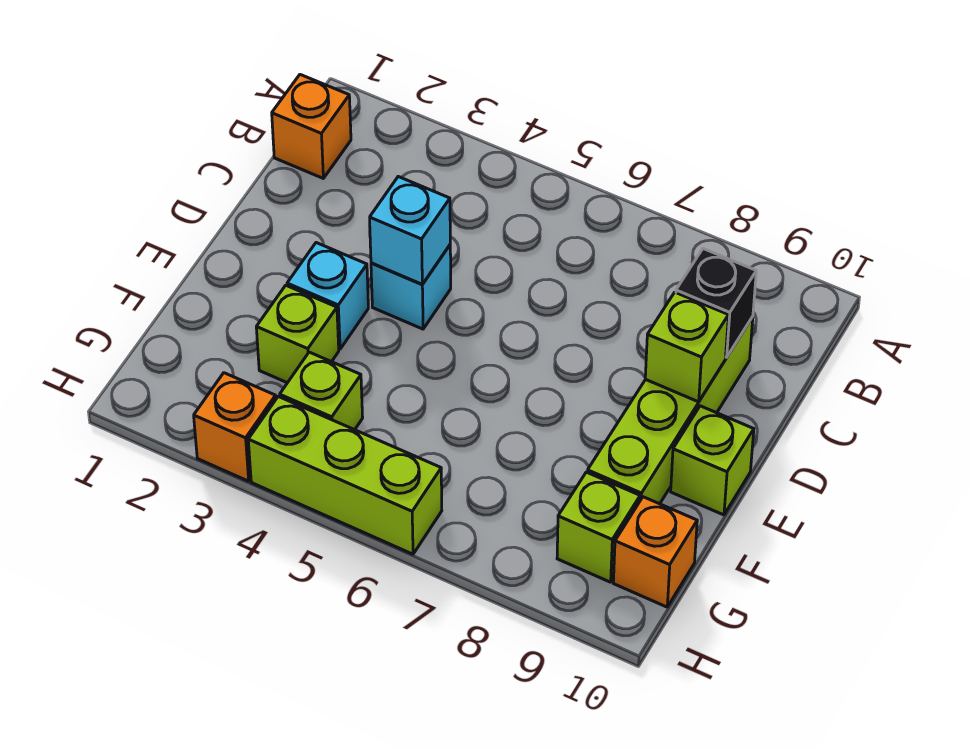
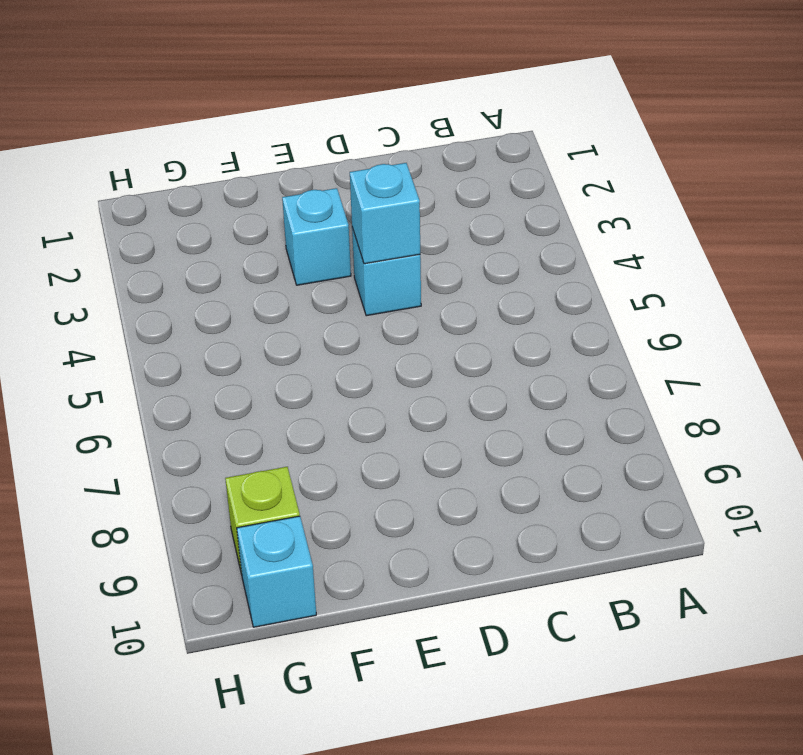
cyan brick G10 level 1 -> orange brick G10 level 1
none -> orange brick B1 level 1
none -> lime brick C9:F9 level 1
none -> lime brick E10 level 1

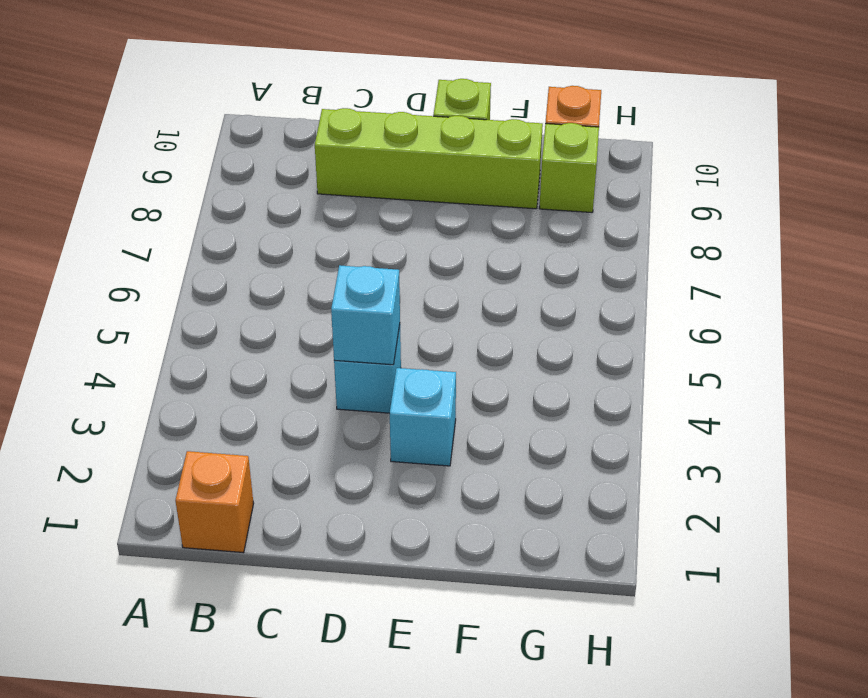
none -> lime brick F3 level 1
none -> lime brick G4 level 1
none -> orange brick H3 level 1

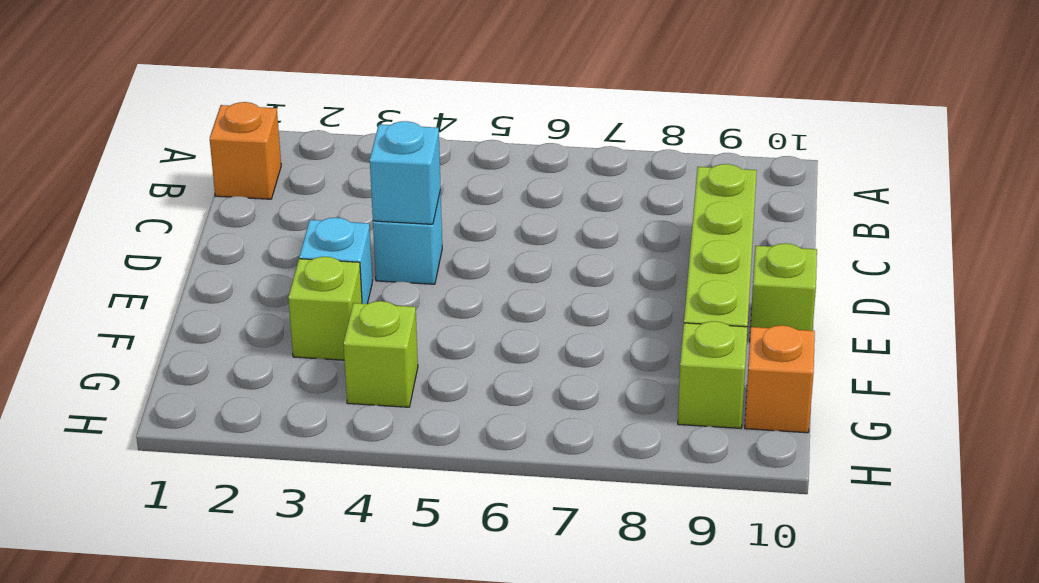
none -> orange brick H3 level 1
none -> lime brick H4:H6 level 1
none -> black brick C9 level 2

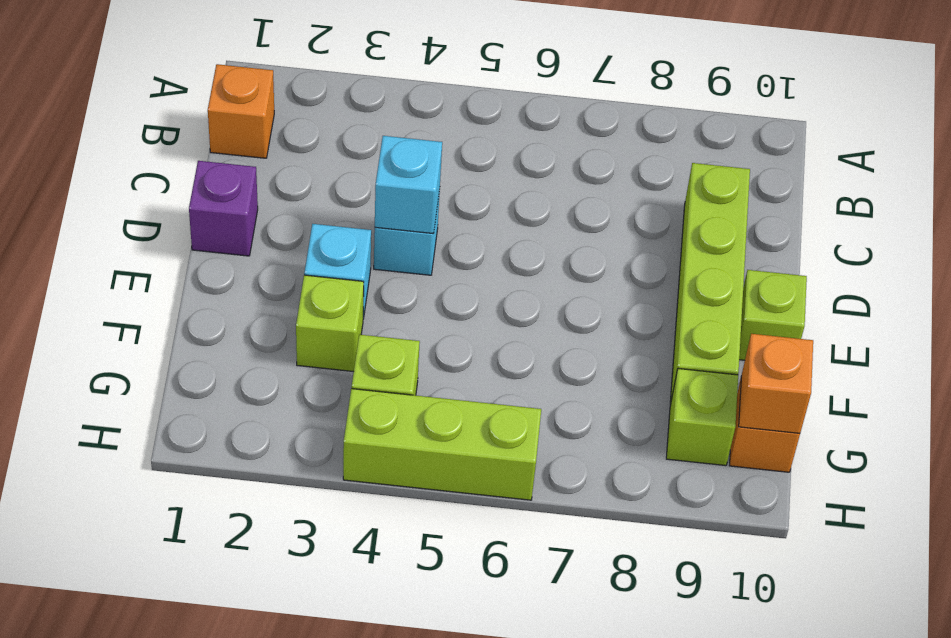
purple brick D1 level 1 -> none
orange brick G10 level 2 -> orange brick H3 level 1
none -> black brick C9 level 2
none -> lime brick D9 level 2

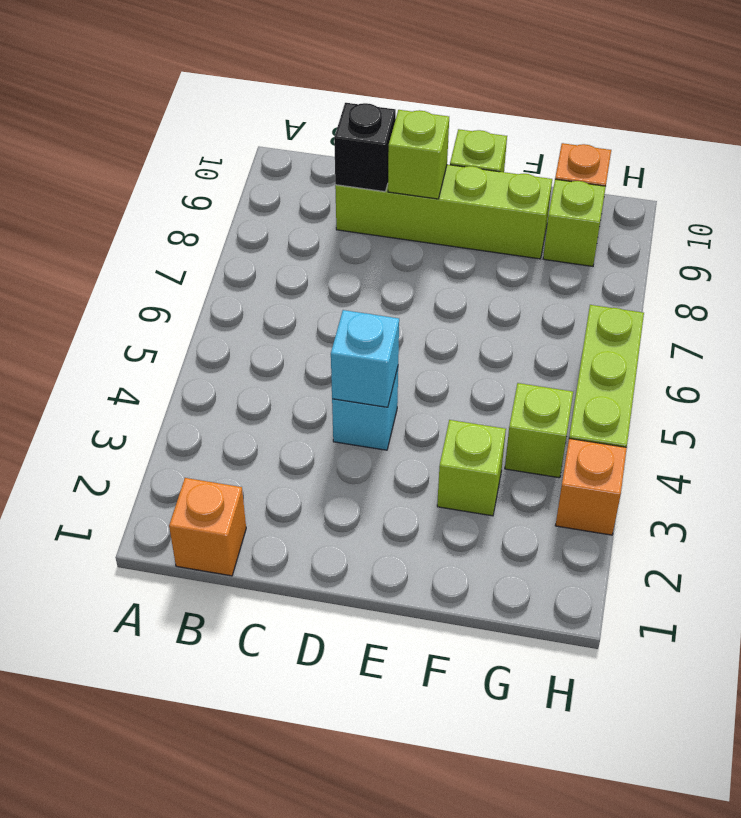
none -> cyan brick E3 level 1

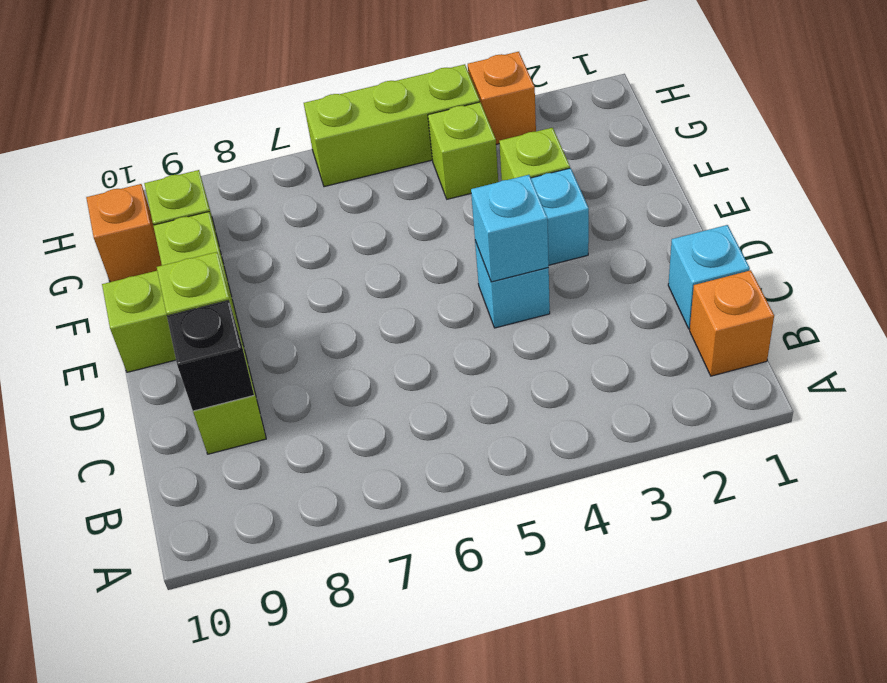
cyan brick C1 level 1 -> none

